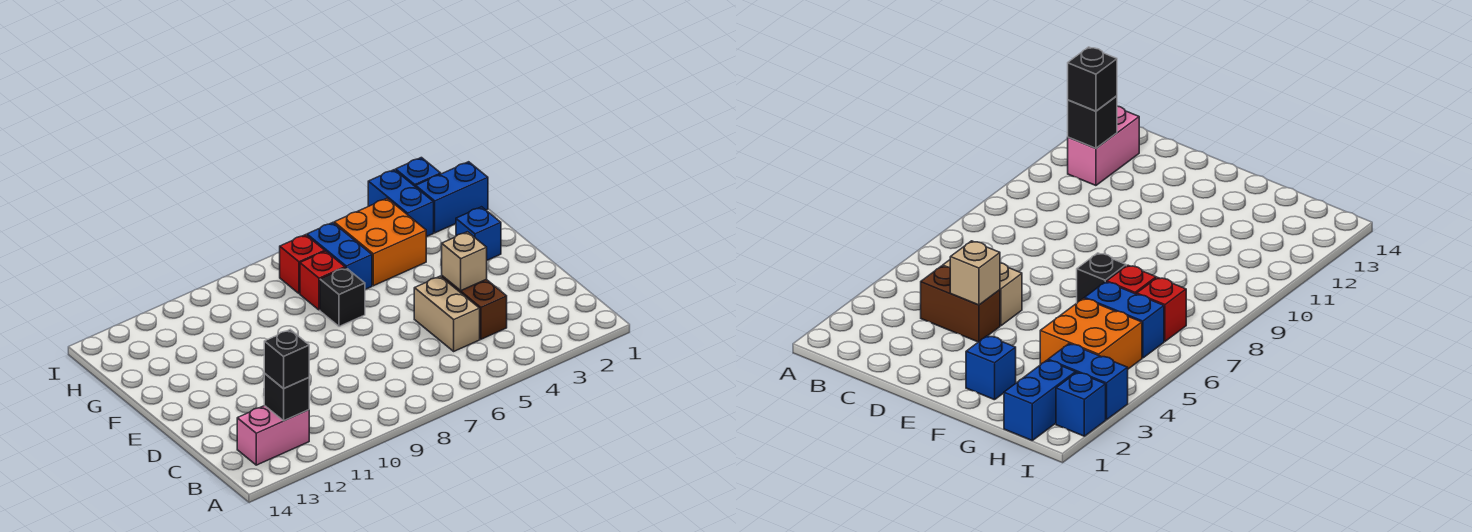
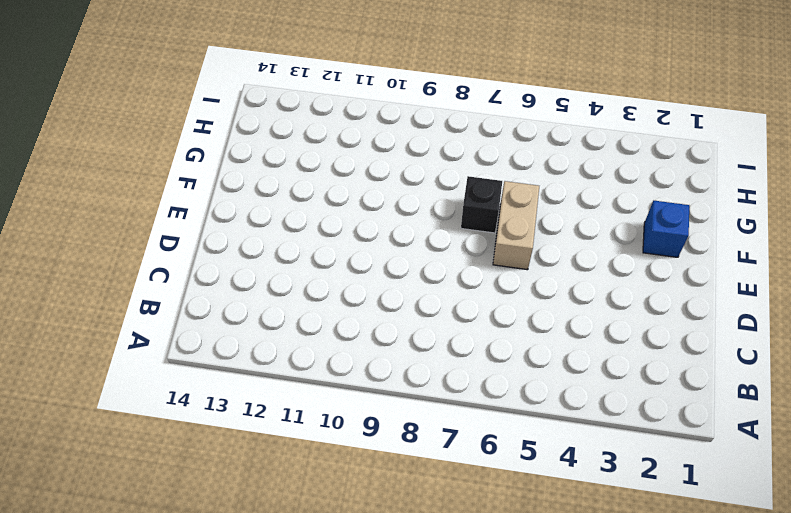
tan brick E6:F6 level 1 -> tan brick C5:D5 level 1
none -> pink brick B12:B13 level 1
none -> brown brick C4:D4 level 1
none -> orange brick G4:H5 level 1

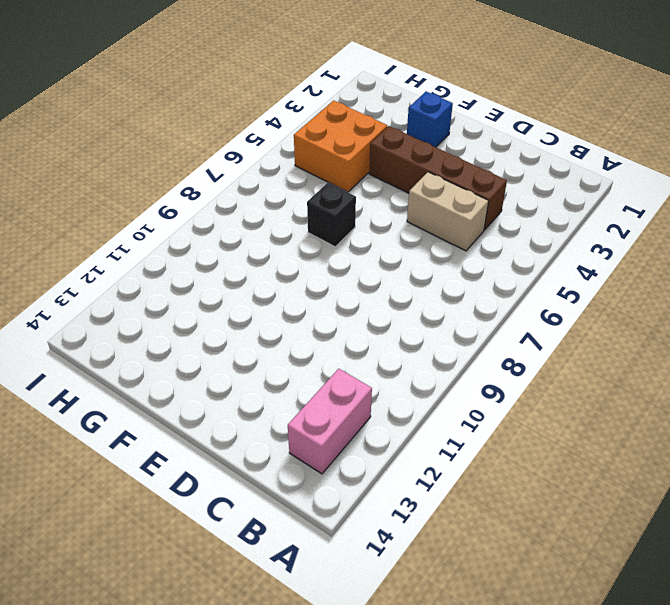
brown brick C4:F4 level 1 -> brown brick C4:D4 level 1
none -> blue brick G6:H6 level 1
none -> red brick G7 level 1
none -> blue brick H1:H2 level 1

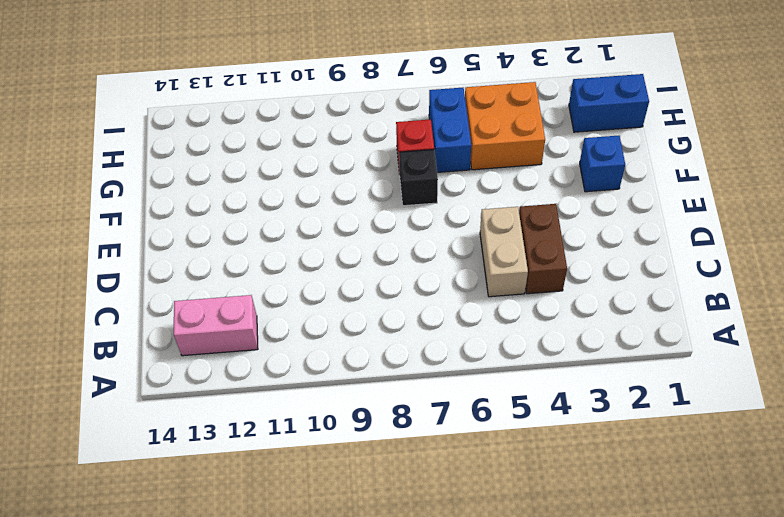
none -> blue brick H3:I3 level 1
none -> red brick H7 level 1
none -> blue brick I2 level 1

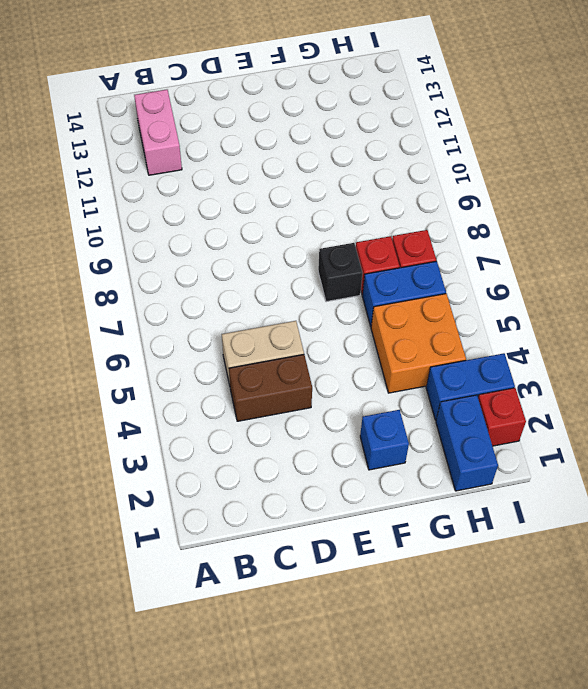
red brick I2 level 1 -> blue brick I2 level 1
none -> black brick B12 level 2
none -> tan brick D4 level 2
none -> black brick B12 level 3

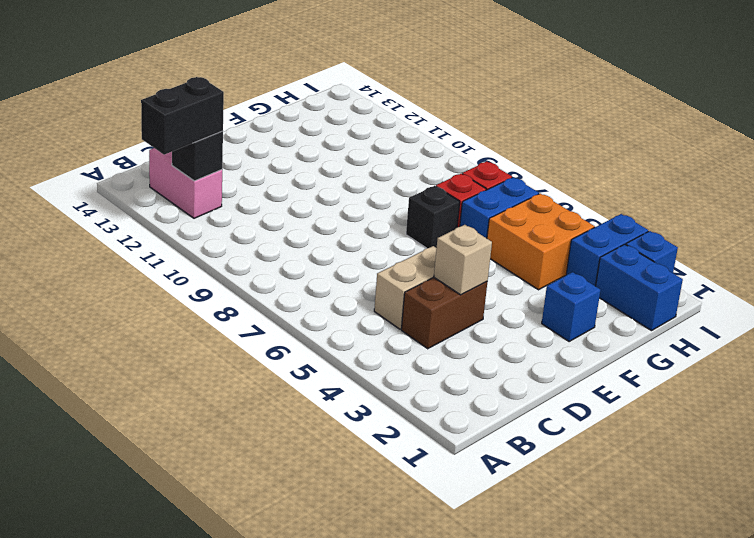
black brick A12:B12 level 3 -> black brick B12 level 3

